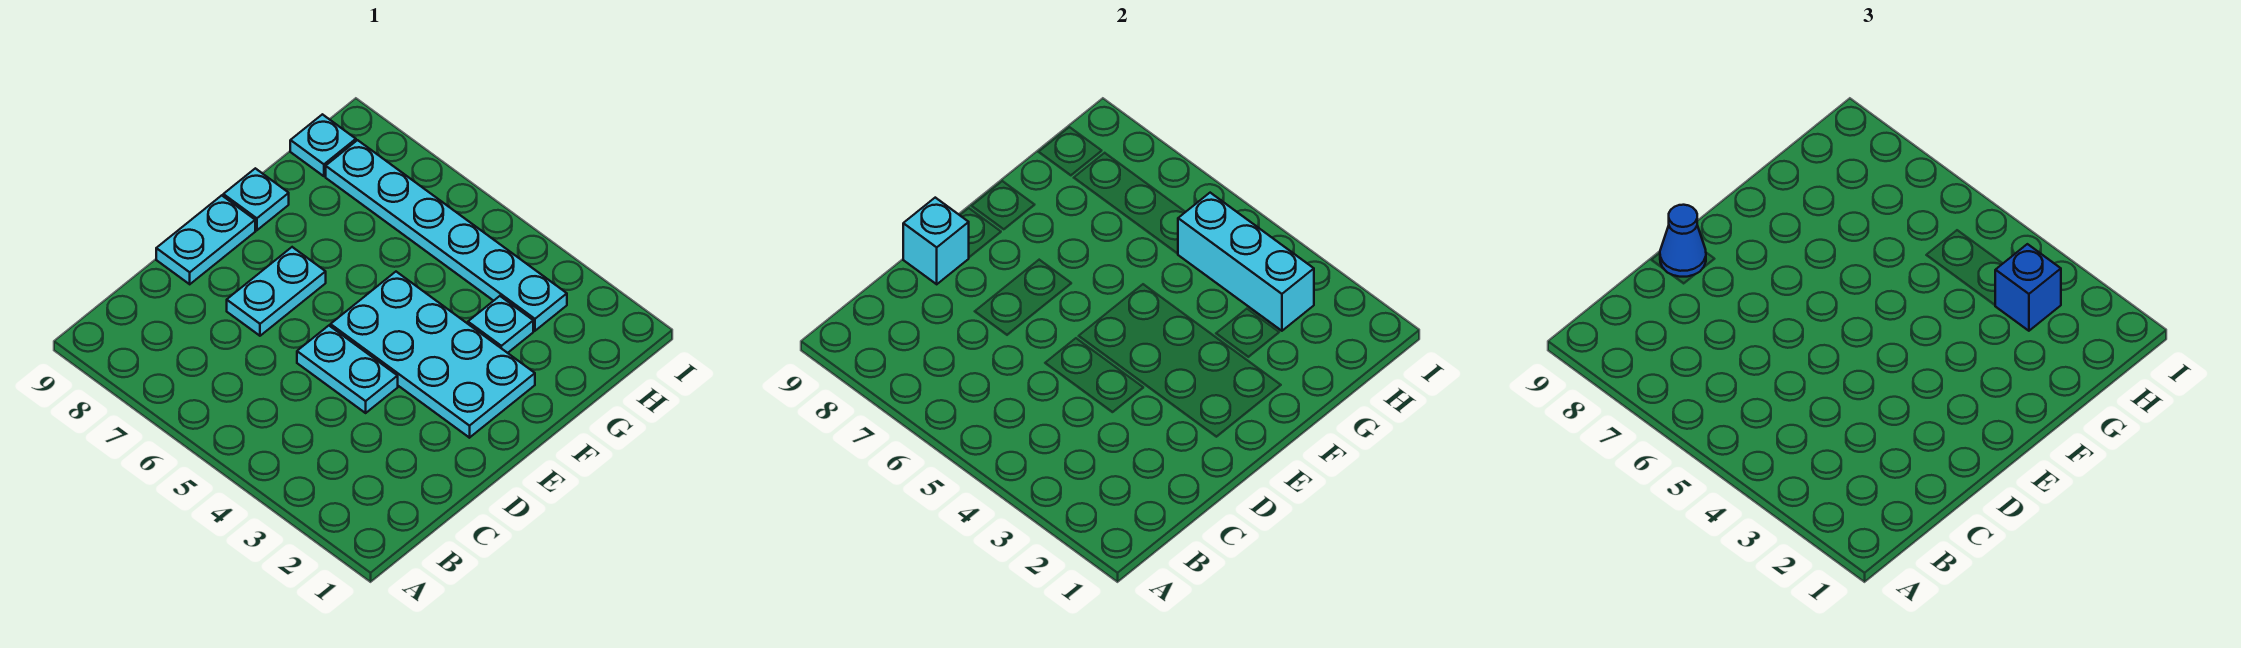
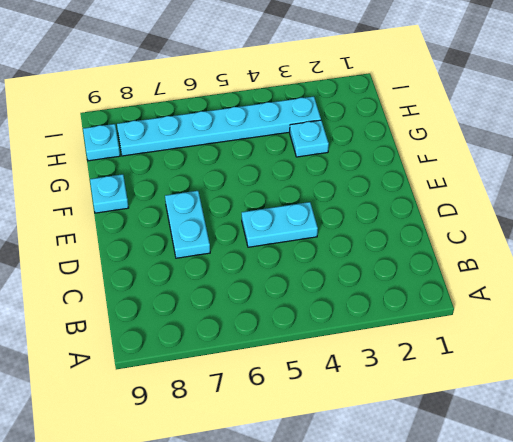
none -> cyan plate D9:E9 level 1
none -> cyan plate E2:F5 level 1
none -> cyan brick D9 level 2

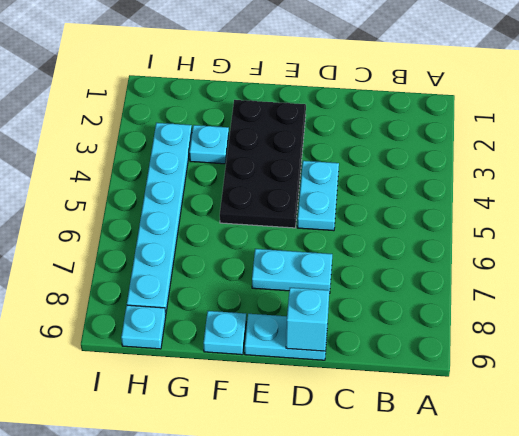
black plate E2:F5 level 1 -> cyan plate E2:F5 level 1
none -> cyan brick H3:H5 level 2
none -> blue cone D9 level 3
none -> blue brick H3 level 3

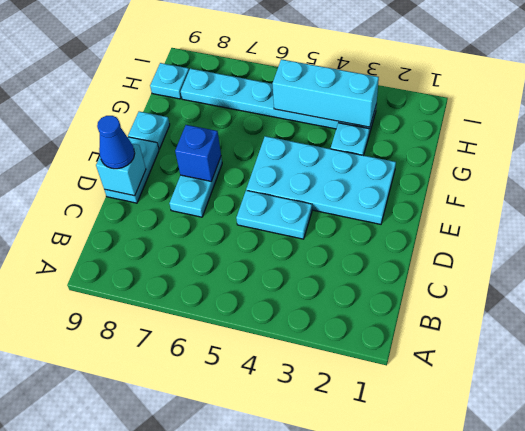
blue brick E7 level 2 -> blue brick H3 level 3

